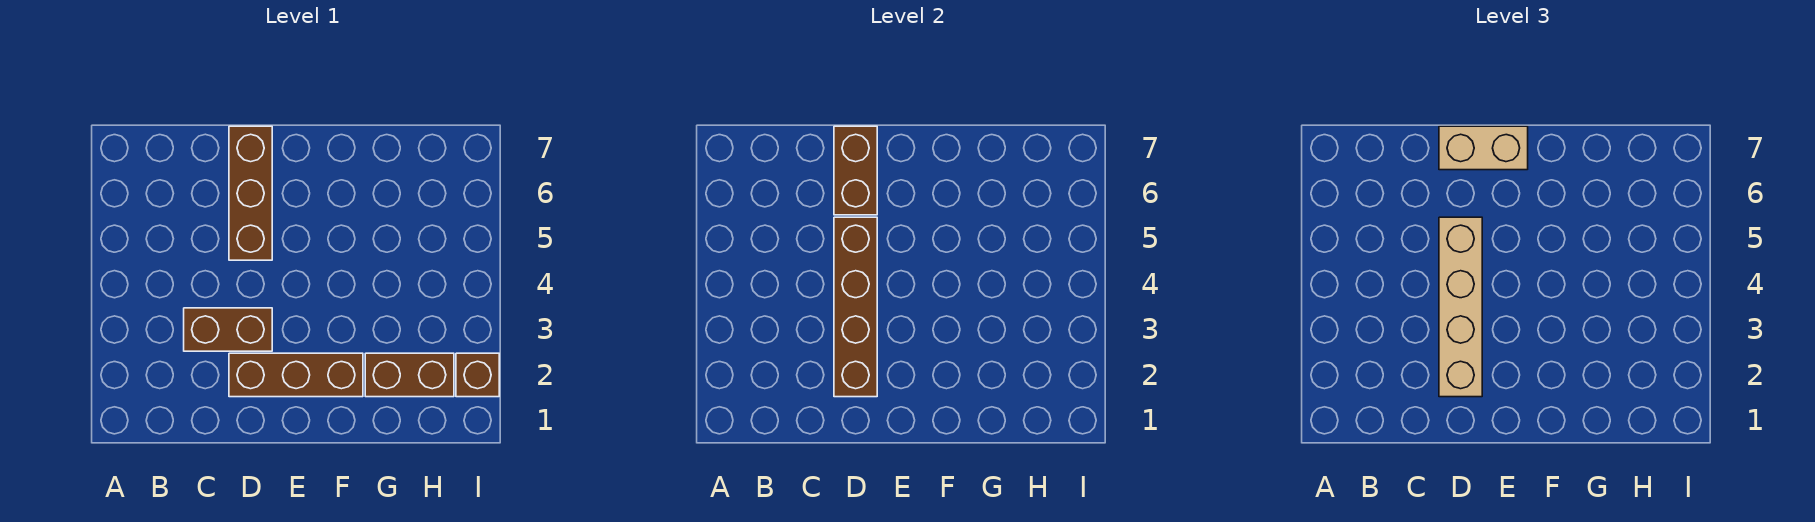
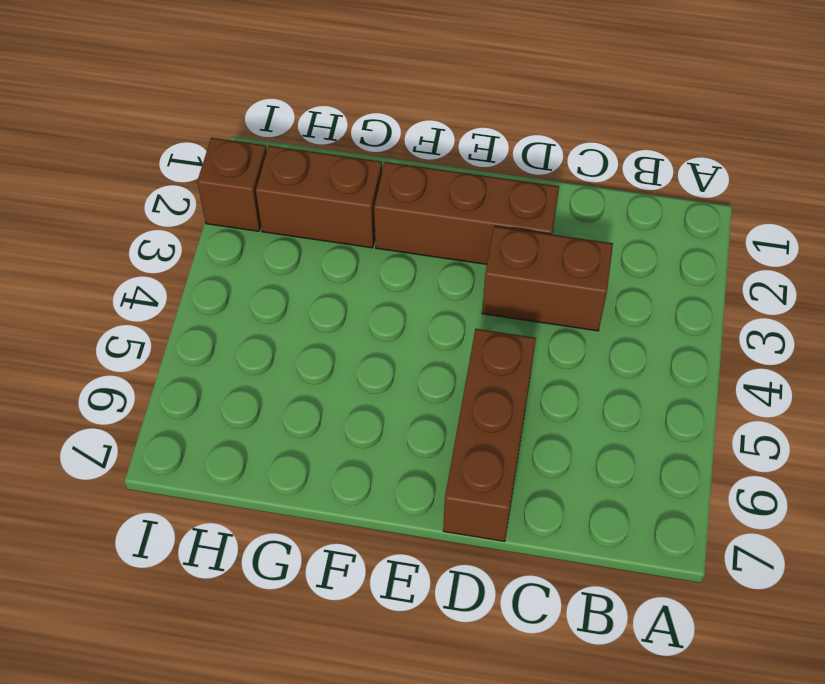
none -> brown brick D2:D5 level 2
none -> brown brick D6:D7 level 2

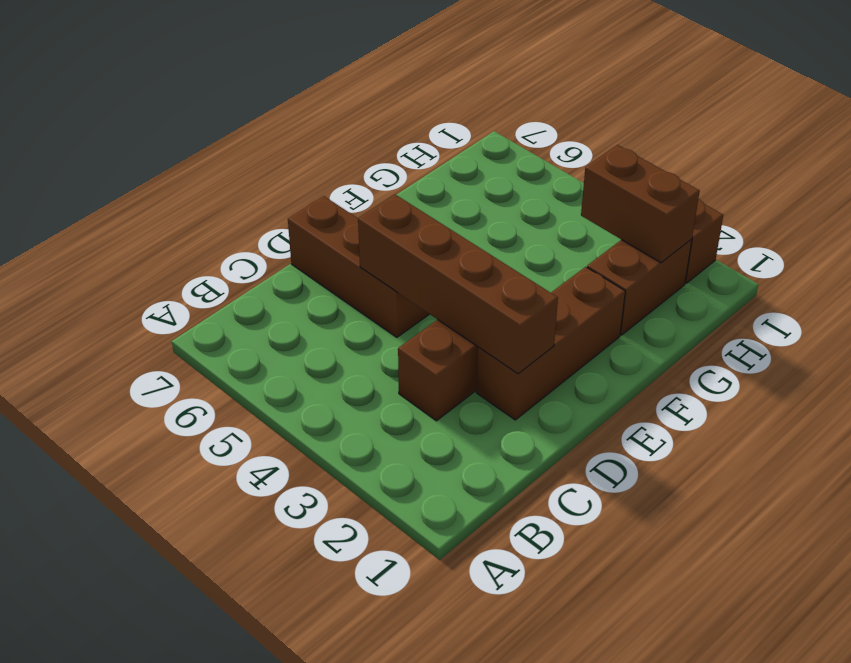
brown brick H2:H3 level 2 -> brown brick D6:D7 level 2
none -> tan brick D2:D5 level 3
none -> tan brick D7:E7 level 3

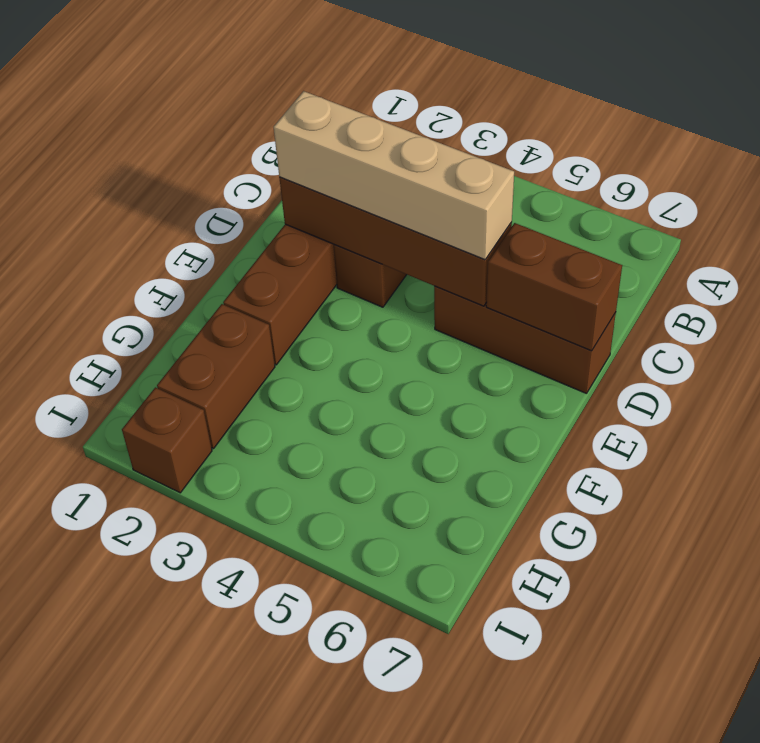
none -> tan brick D7:E7 level 3

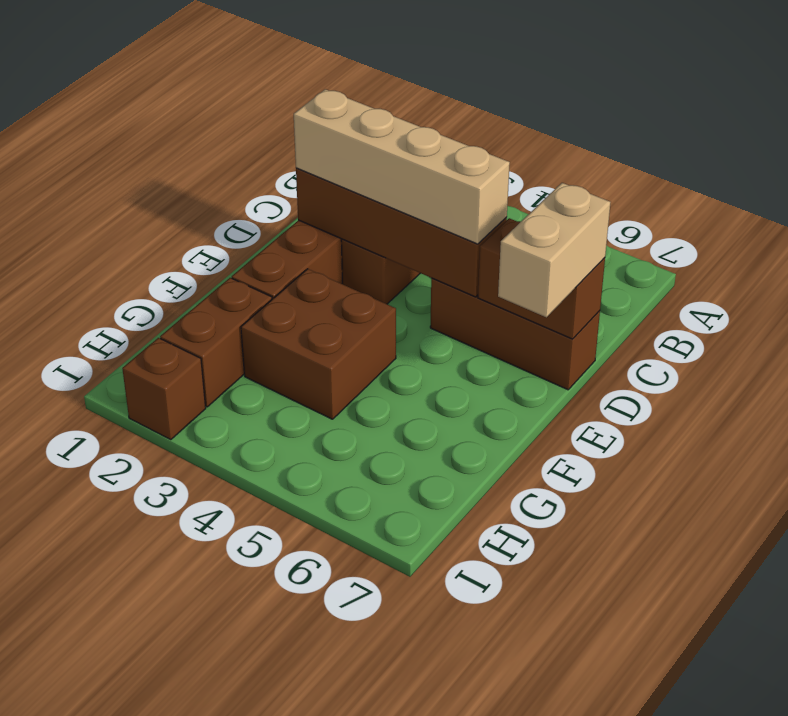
brown brick F3:G4 level 1 -> none

